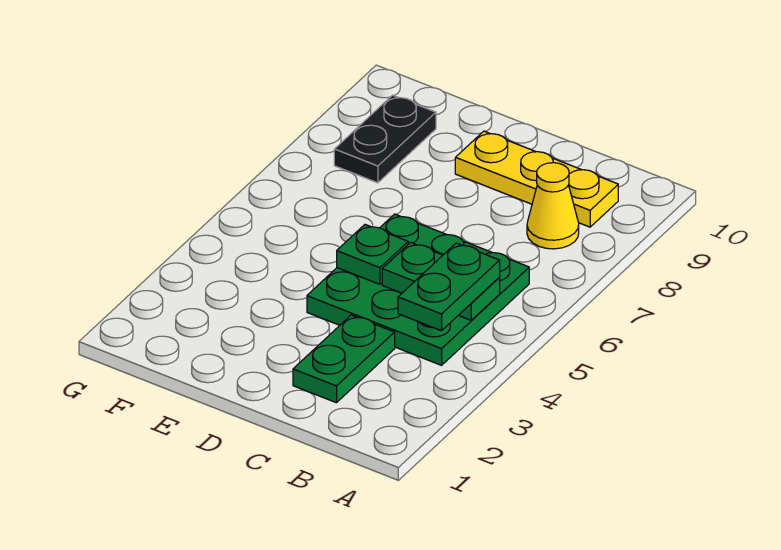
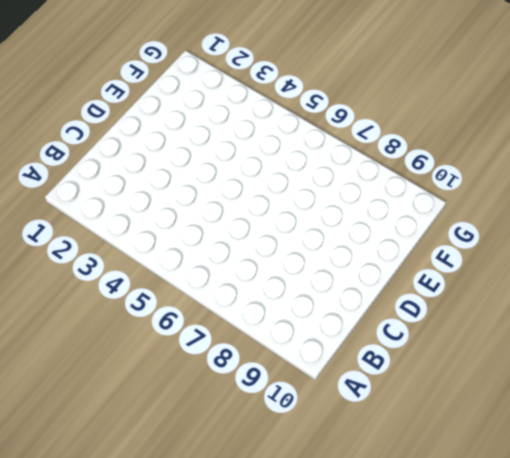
none -> green plate B4:D6 level 1
none -> yellow cone B8 level 1

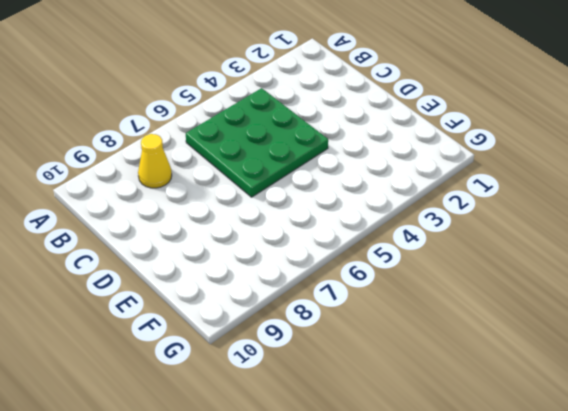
none -> yellow plate B9:D9 level 1
none -> green plate C2:C3 level 1

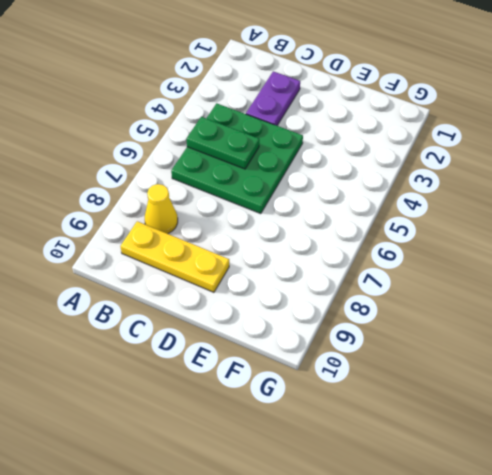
purple plate C2:C3 level 1 -> green plate C2:C3 level 1
none -> black plate F8:F9 level 1
none -> green plate D5 level 2

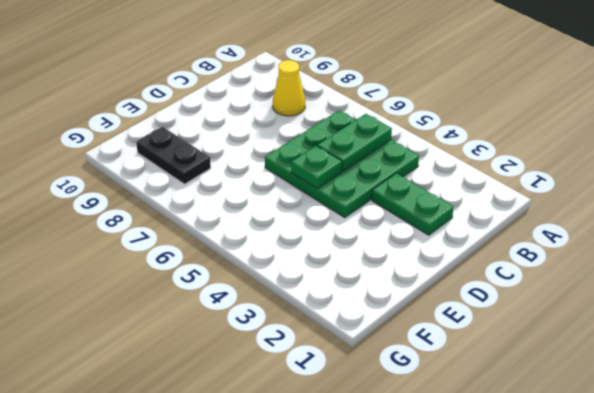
none -> yellow plate B9:D9 level 1
none -> green plate B4:B5 level 3

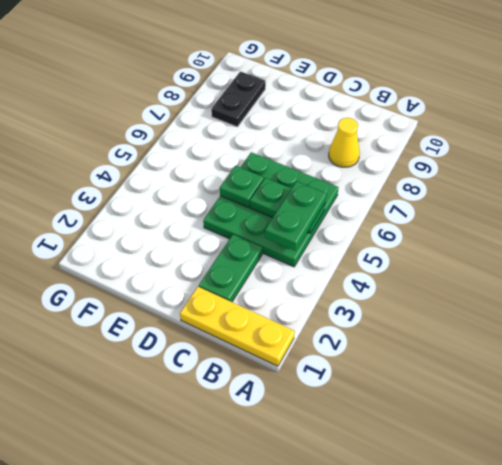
yellow plate A1:C1 level 1 -> yellow plate B9:D9 level 1

